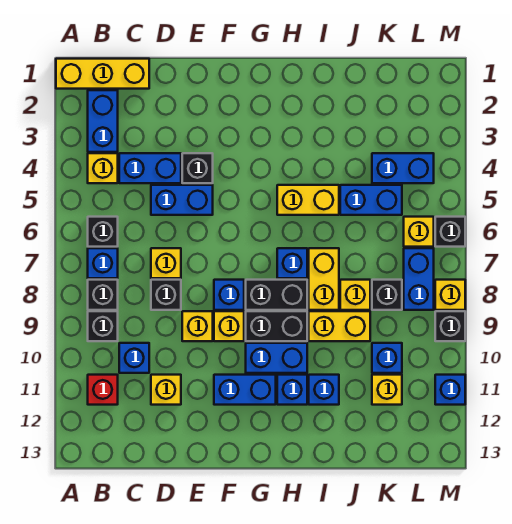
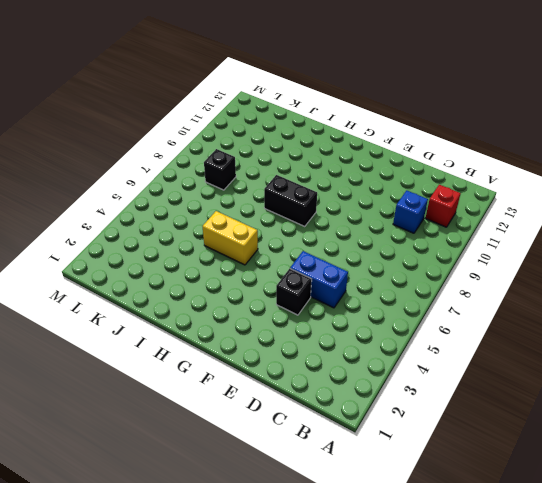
none -> yellow brick A1:C1 level 1
none -> blue brick B2:B3 level 1
none -> yellow brick B4 level 1
none -> black brick B6 level 1

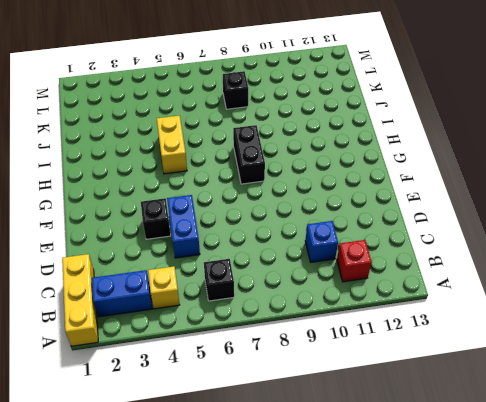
none -> blue brick B7 level 1
none -> black brick B8 level 1
none -> black brick B9 level 1
none -> blue brick C4:D4 level 1

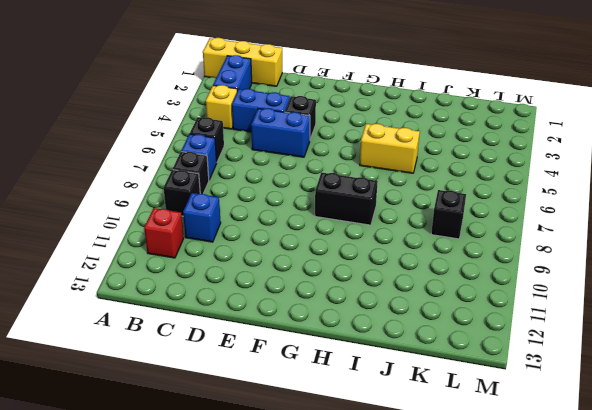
none -> yellow brick D7 level 1
none -> black brick D8 level 1
none -> yellow brick D11 level 1
none -> yellow brick E9 level 1

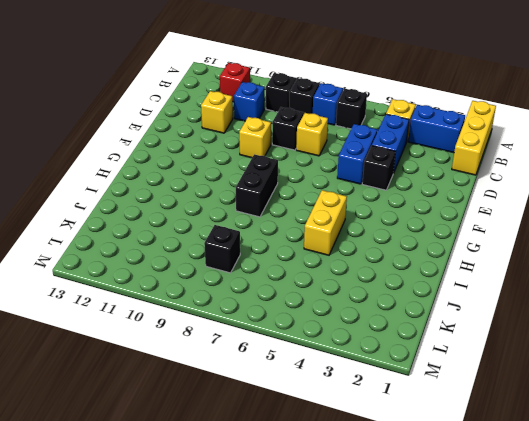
none -> blue brick F8 level 1
none -> yellow brick F9 level 1
none -> blue brick F11:G11 level 1
none -> black brick G9:H9 level 1

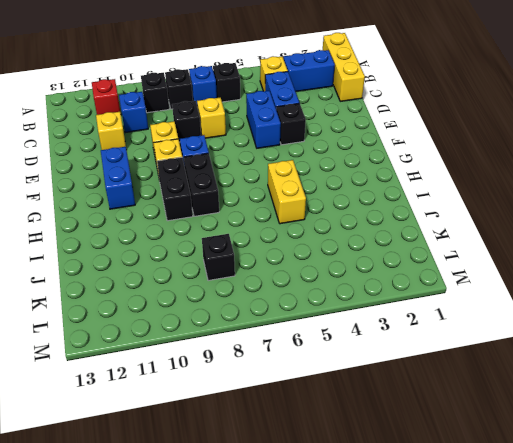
none -> blue brick G10:H10 level 1
none -> blue brick H7 level 1
none -> blue brick H11 level 1
none -> yellow brick I7:I8 level 1

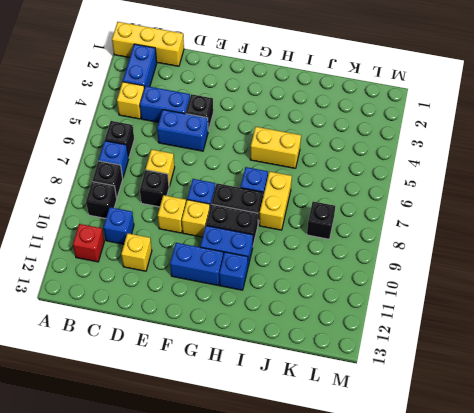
none -> yellow brick I9:J9 level 1
none -> blue brick I11 level 1
none -> blue brick J5:K5 level 1
none -> yellow brick J8 level 1

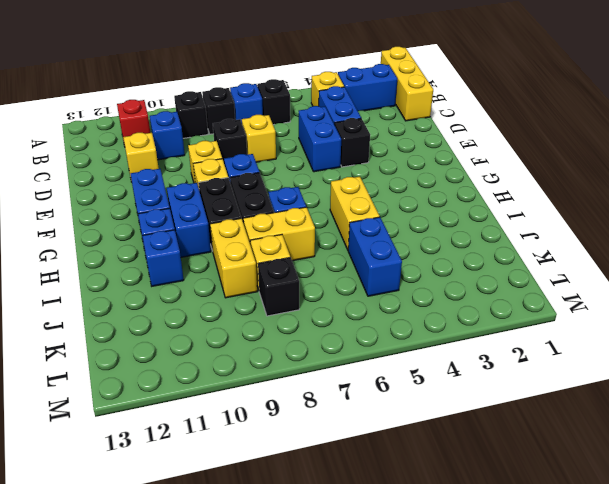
none -> blue brick K4:L4 level 1
none -> blue brick K10 level 1
none -> yellow brick K11 level 1
none -> yellow brick L6 level 1

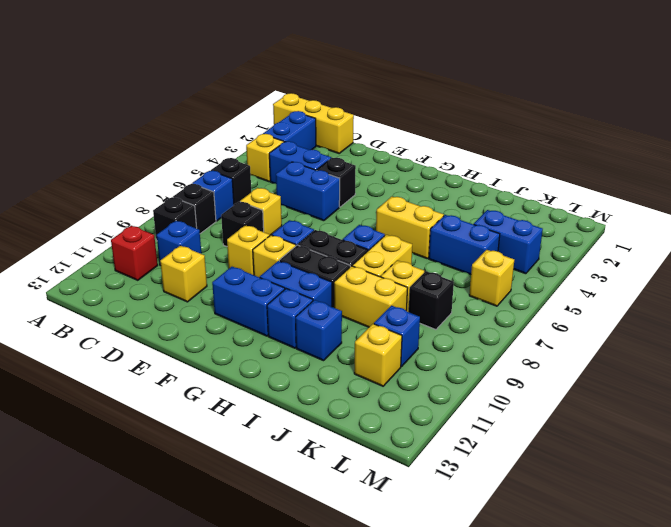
none -> blue brick L7:L8 level 1
none -> black brick M6 level 1
none -> yellow brick M8 level 1
none -> black brick M9 level 1

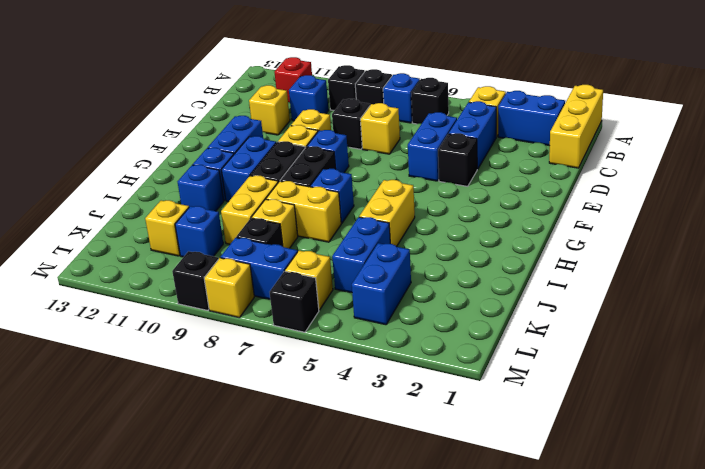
none -> blue brick M11 level 1

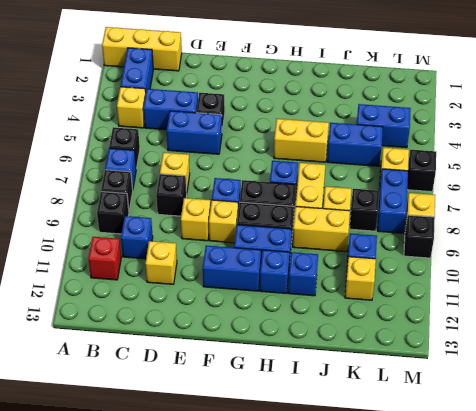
none -> blue brick M11 level 1

